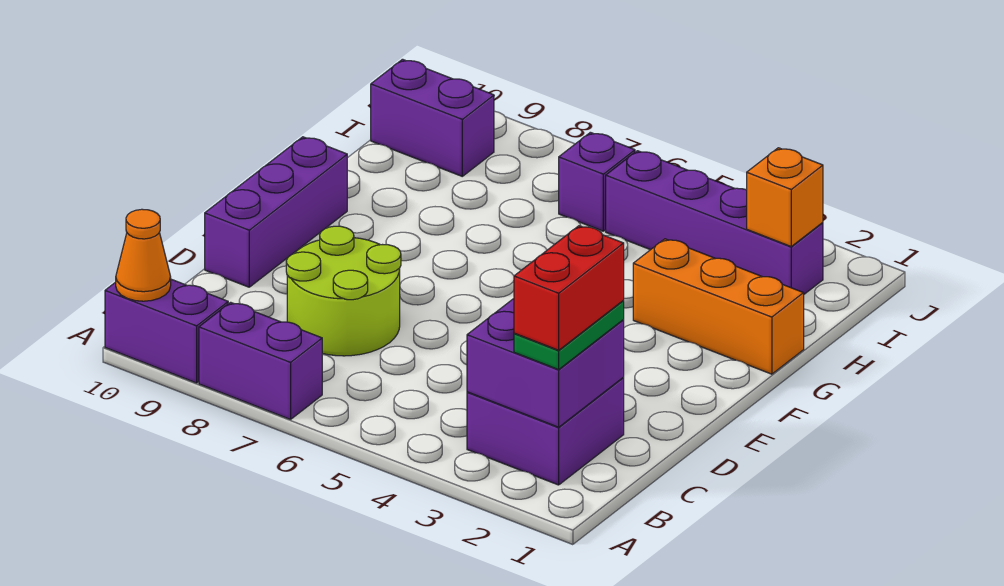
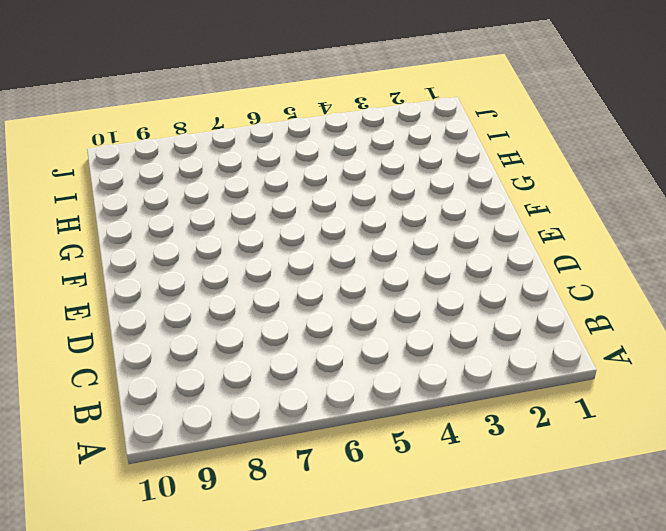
none -> purple brick A7:A8 level 1
none -> purple brick A9:A10 level 1
none -> purple brick B2:C3 level 1

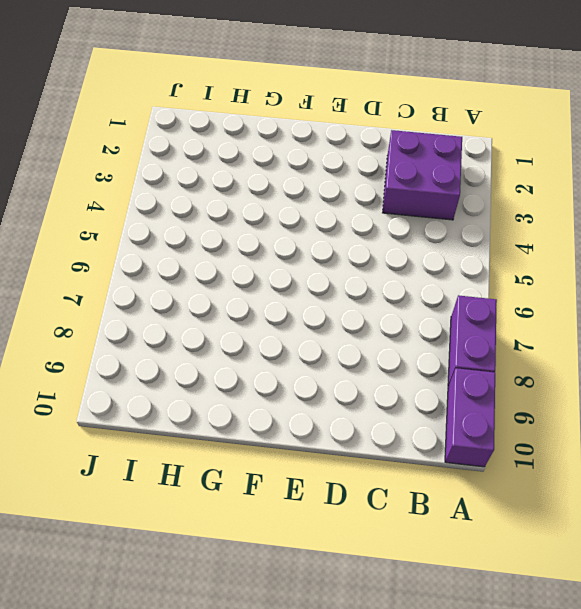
none -> lime round brick C7:D8 level 1
none -> purple brick D10:F10 level 1
none -> orange brick G1:G3 level 1

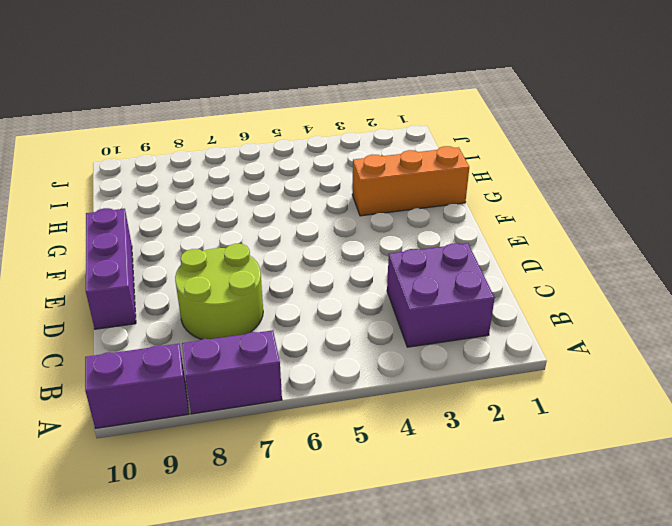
none -> purple brick I2:I5 level 1
none -> purple brick I6 level 1
none -> purple brick I9:I10 level 1

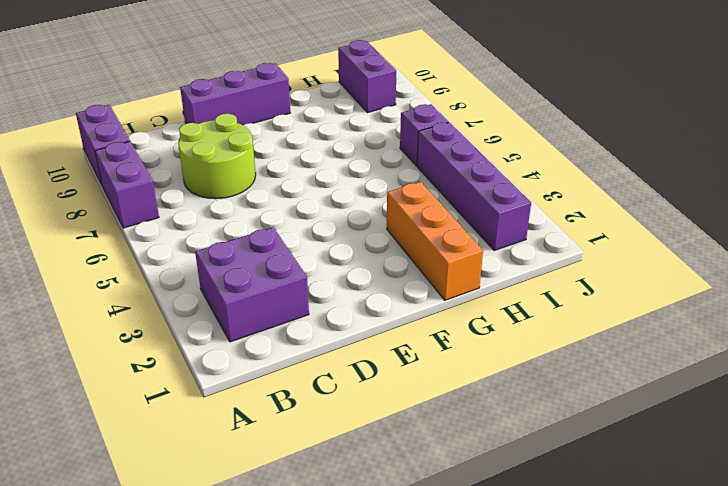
none -> orange cone A10 level 2
none -> purple brick B2:C3 level 2
none -> orange brick I2 level 2

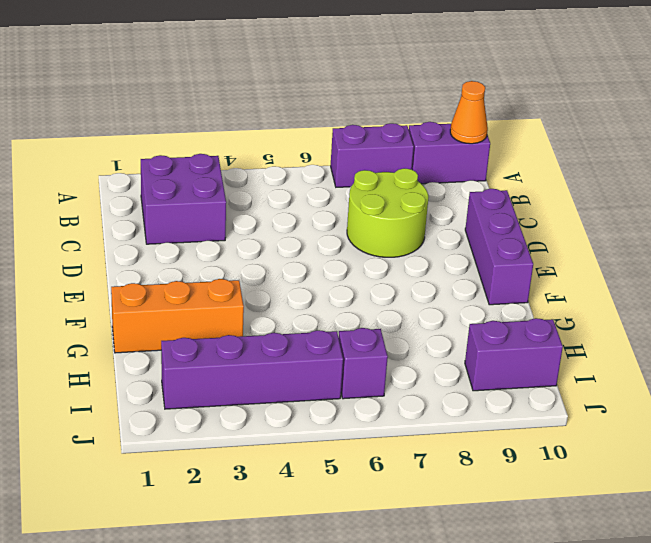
none -> purple brick B2:C3 level 2
none -> orange brick I2 level 2
none -> green plate B2:C2 level 3

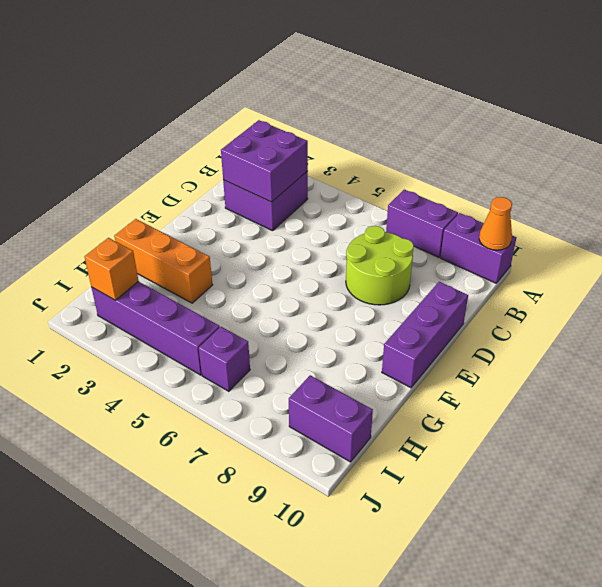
none -> green plate B2:C2 level 3
none -> red brick B2:C2 level 4

